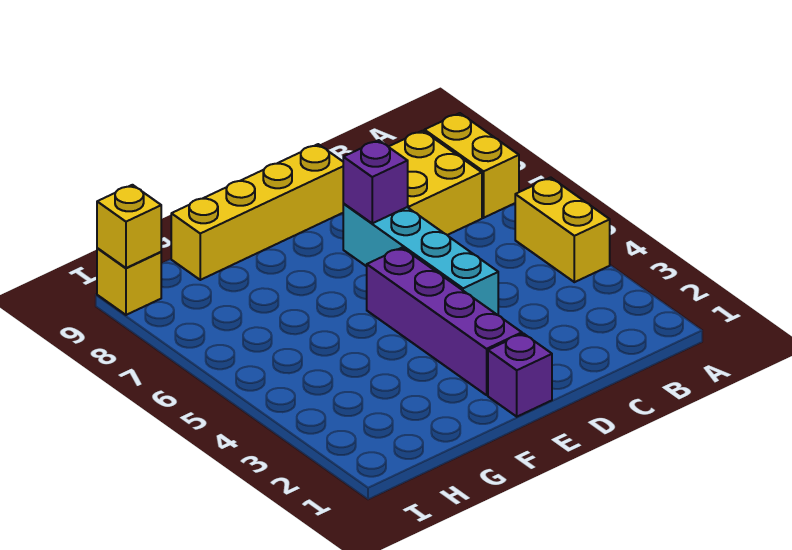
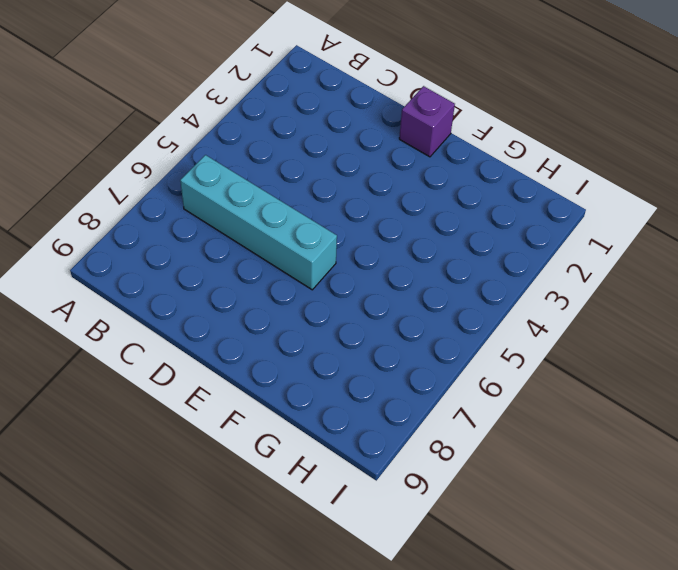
cyan brick B6:E6 level 1 -> cyan brick D4:D7 level 1
none -> yellow brick A4:A5 level 1
none -> yellow brick A7:A8 level 1

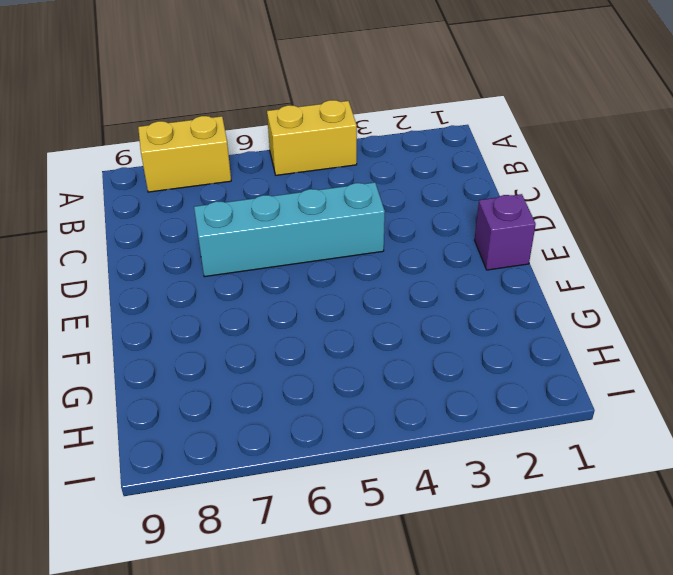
none -> yellow brick B7:C8 level 1
none -> yellow brick D9:G9 level 1

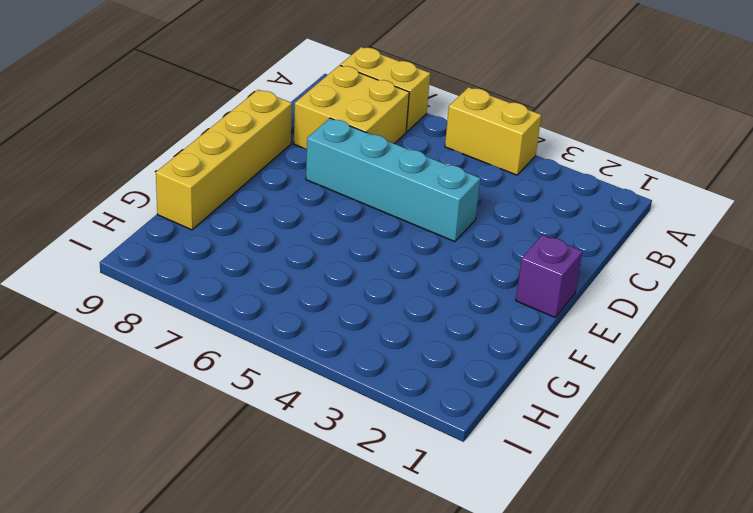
none -> purple brick E2:E5 level 1
none -> yellow brick I9 level 1

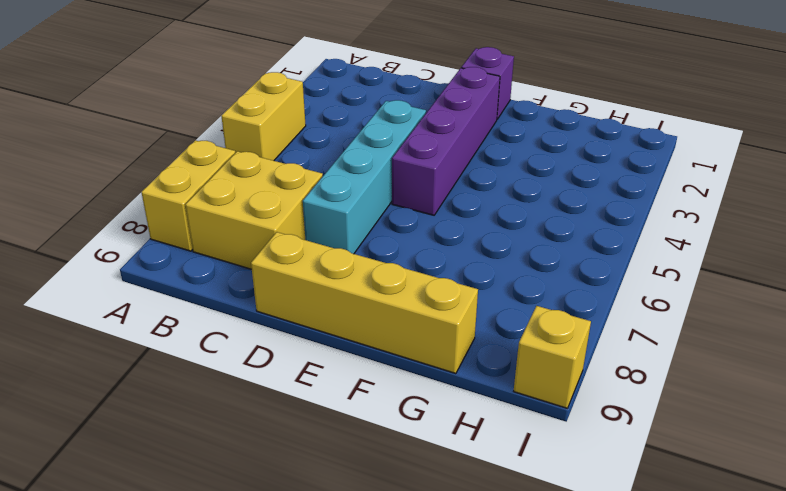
none -> purple brick D7 level 2
none -> yellow brick I9 level 2

